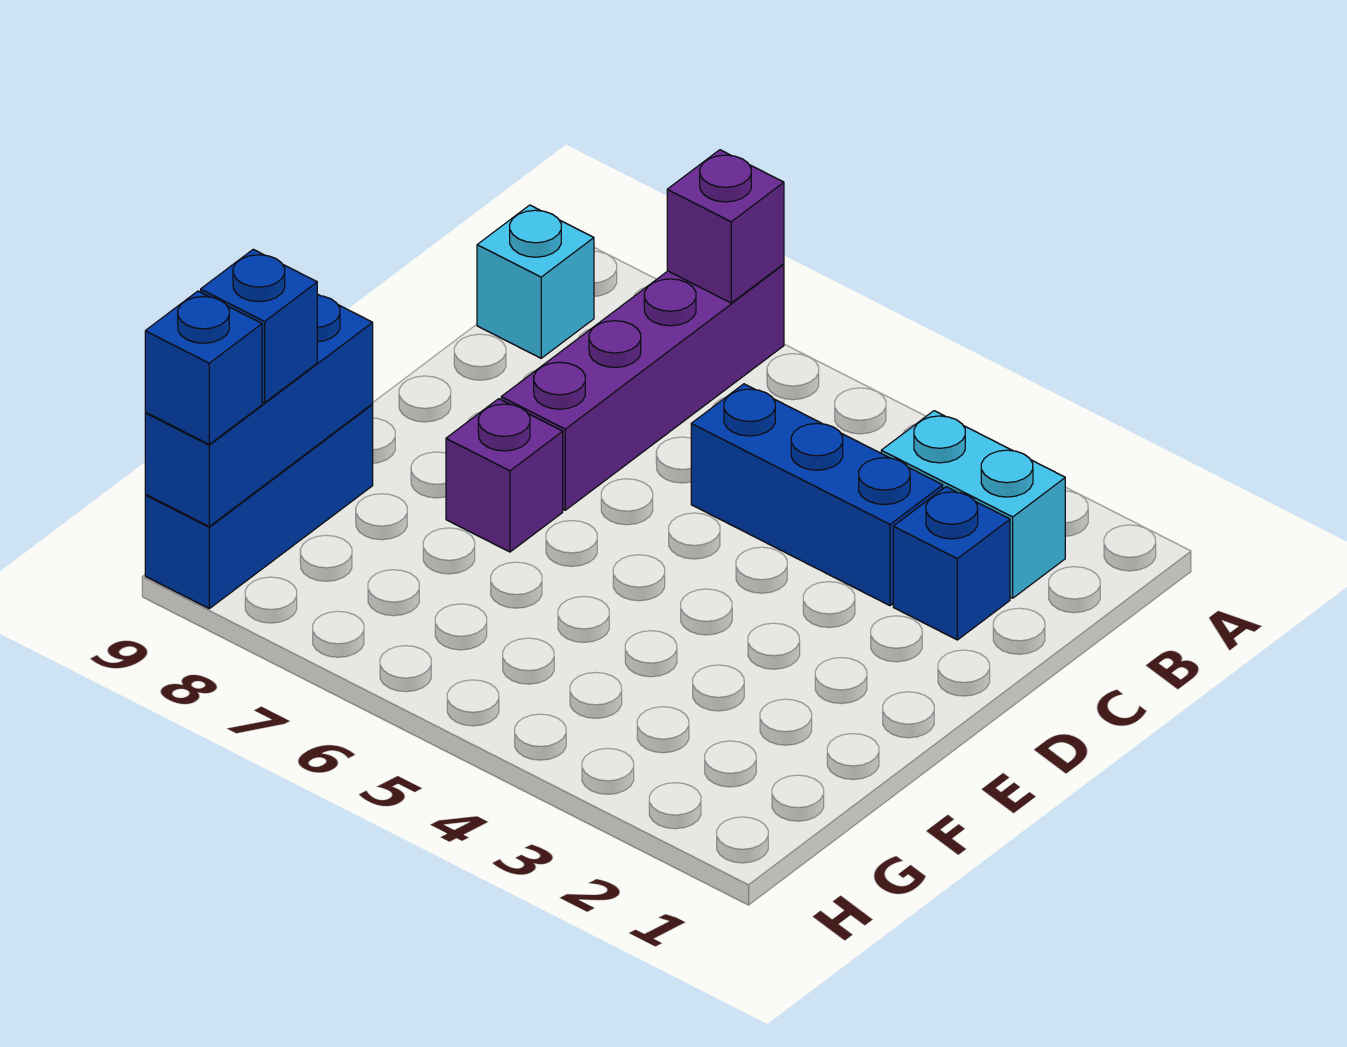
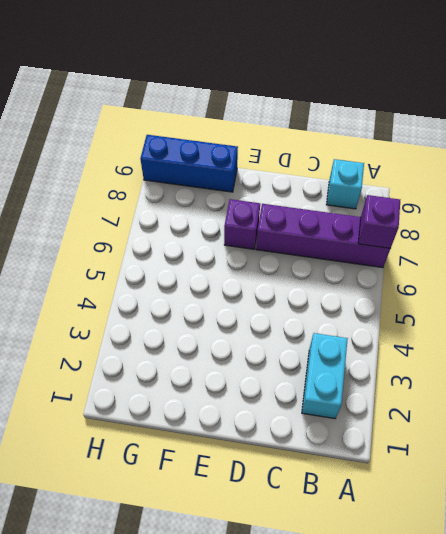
none -> blue brick C2 level 1
none -> blue brick C3:C5 level 1

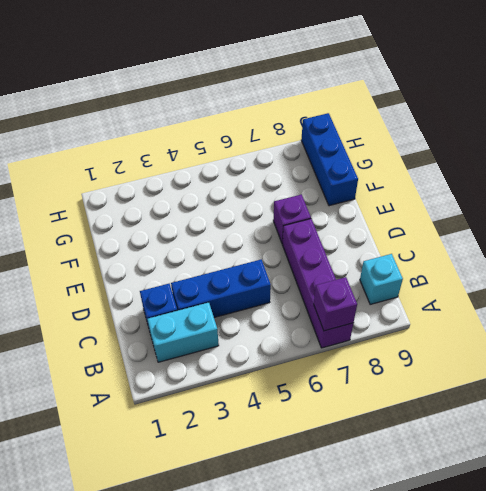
none -> blue brick F9:H9 level 2
none -> blue brick G9 level 3

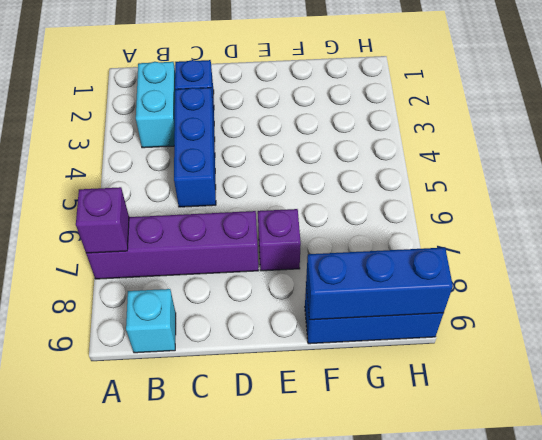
none -> blue brick G9 level 3
none -> blue brick H9 level 3

